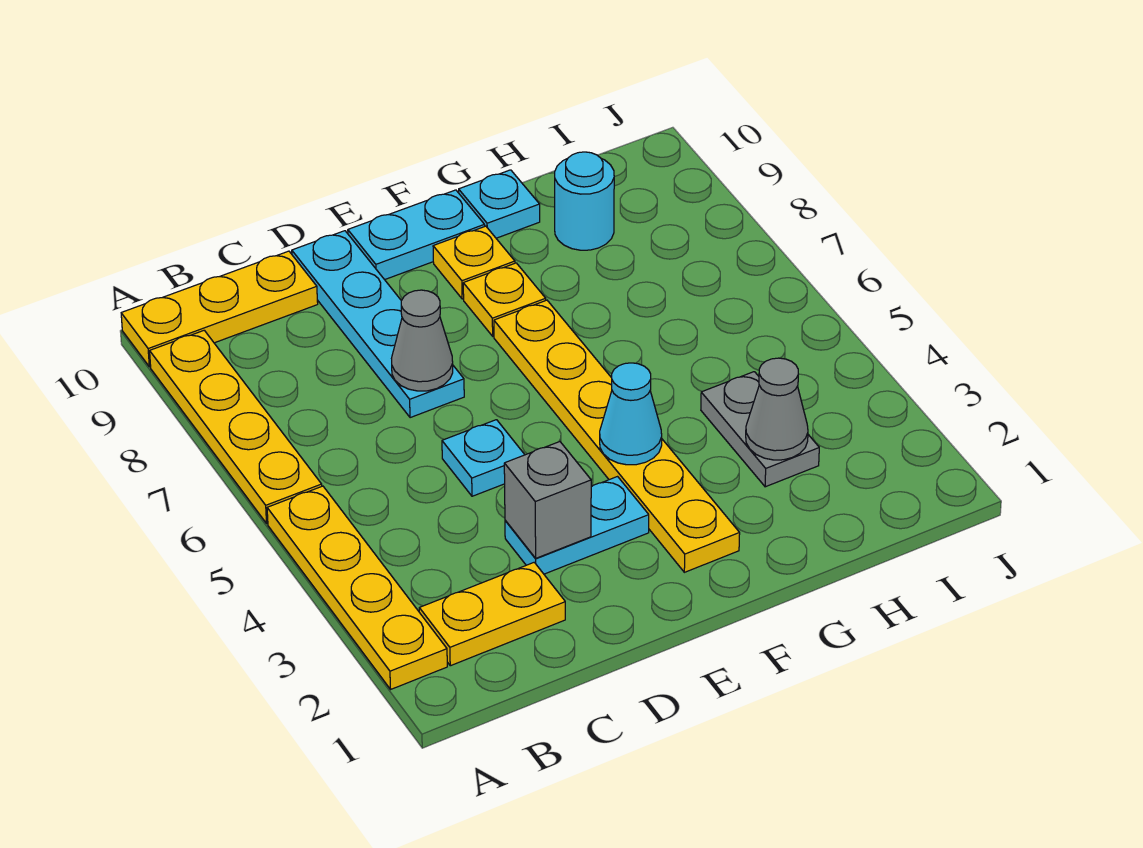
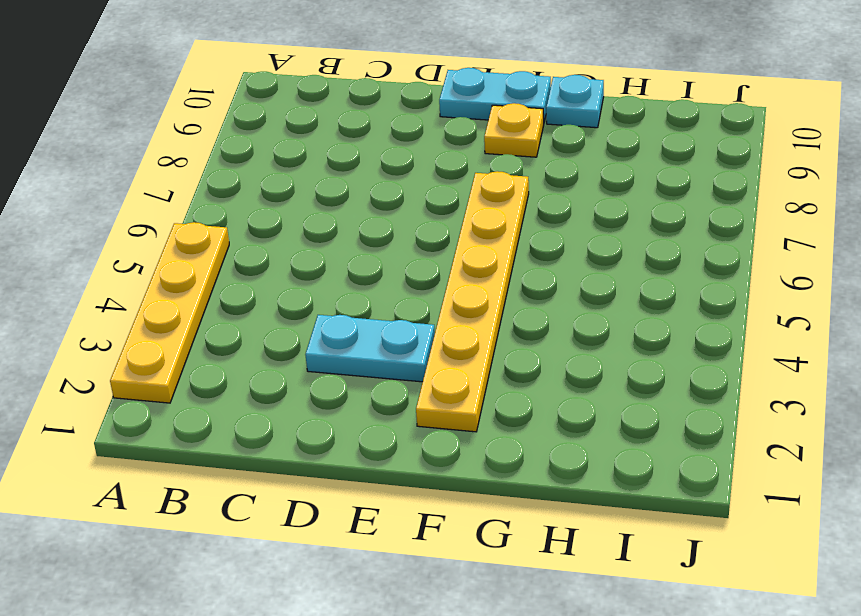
none -> yellow plate A6:A9 level 1
none -> yellow plate A10:C10 level 1
none -> yellow plate B2:C2 level 1

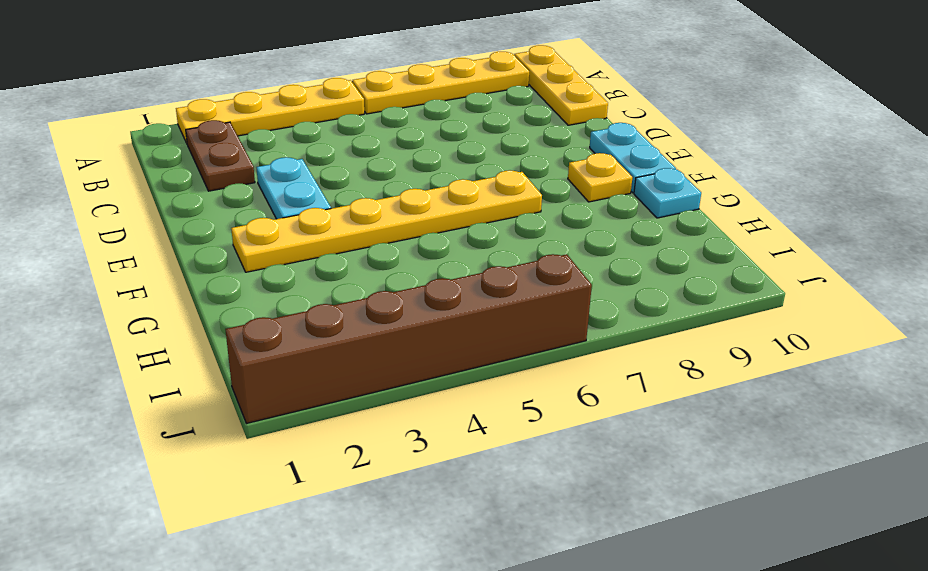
brown plate B2:C2 level 1 -> yellow plate B2:C2 level 1
brown brick J1:J6 level 1 -> none
none -> cyan plate D5 level 1
none -> cyan plate D7:D10 level 1
none -> yellow plate F8 level 1

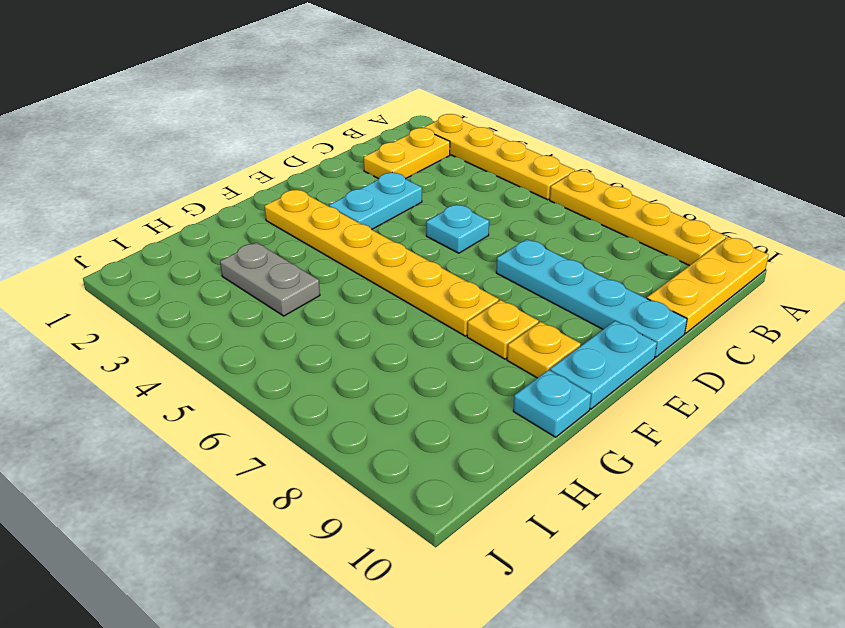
none -> cyan round brick H9 level 1
none -> grey brick D3 level 2
none -> grey cone D7 level 2

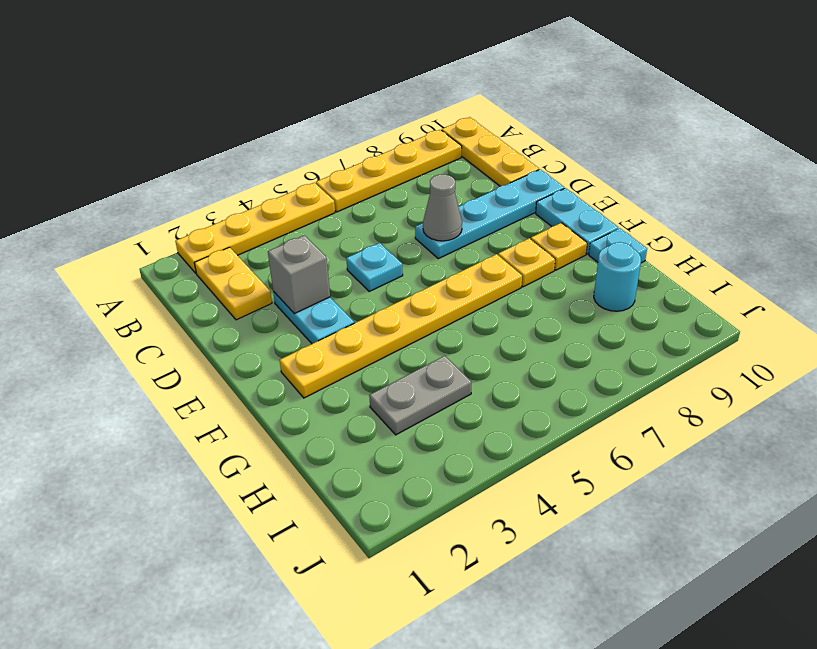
none -> cyan cone F4 level 2
none -> grey cone H3 level 2

